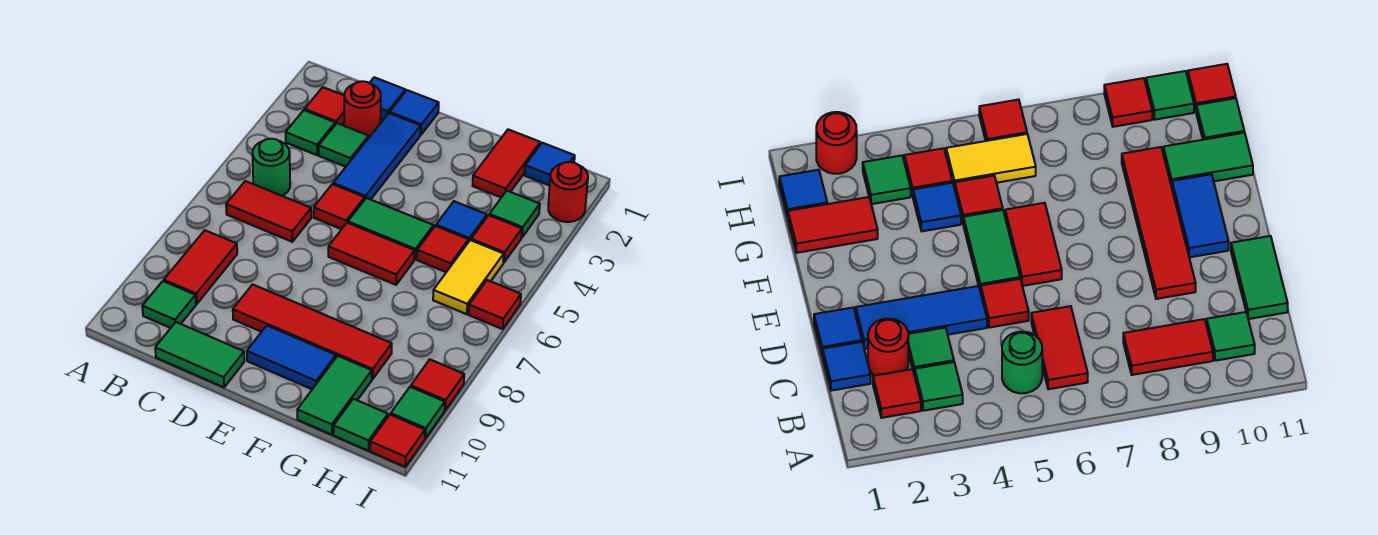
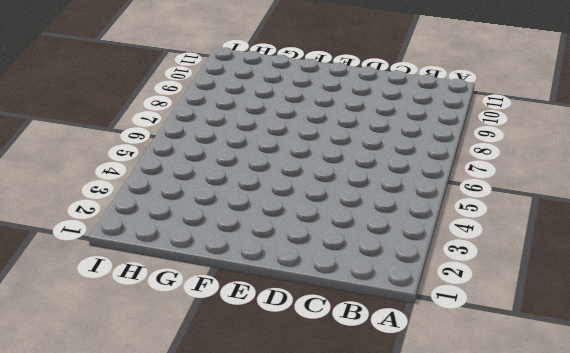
none -> red tile B2 level 1
none -> green tile B3 level 1
none -> green round brick B5 level 1
none -> red tile B6:C6 level 1

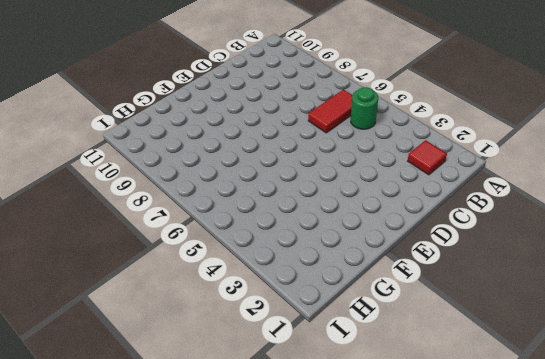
none -> green tile B3 level 1
none -> red tile B8:B9 level 1
none -> green tile B10 level 1
none -> blue tile C1 level 1

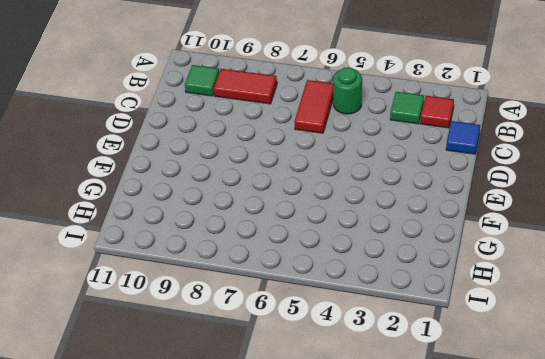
none -> red round brick C2 level 1
none -> green tile C3 level 1
none -> green tile C11:D11 level 1
none -> blue tile D1 level 1

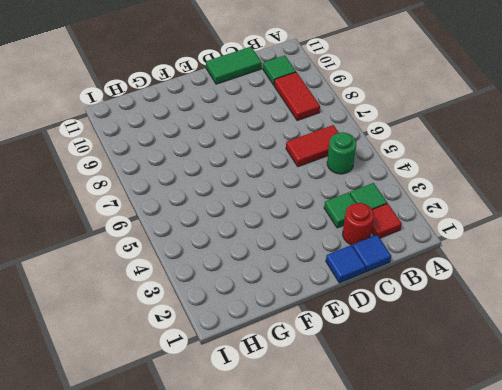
none -> blue tile D2:D4 level 1
none -> red tile D5 level 1
none -> red tile D9:G9 level 1
none -> green tile E5:F5 level 1

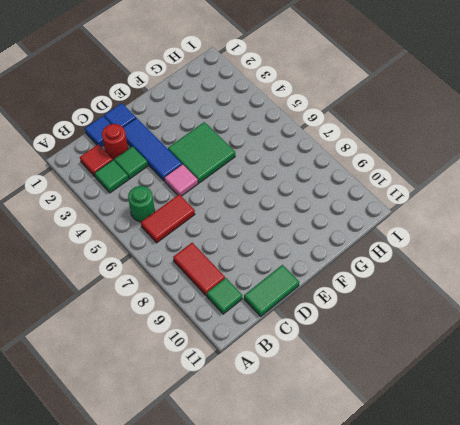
pink tile D5 level 1 -> red tile D5 level 1
green tile E4:F5 level 1 -> green tile E5:F5 level 1
none -> red tile D9:G9 level 1
none -> red tile E6:F6 level 1
none -> blue tile E10:F10 level 1
none -> red tile G1:G2 level 1

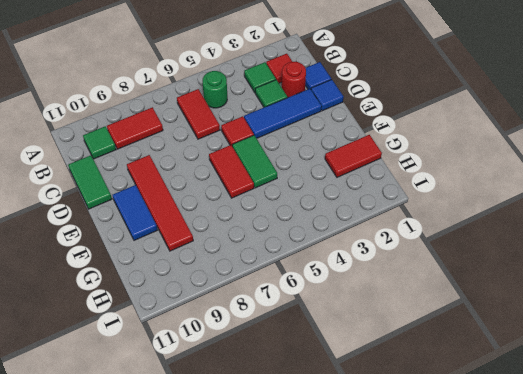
none -> blue tile G4 level 1
none -> red tile G5 level 1
none -> green tile G10:G11 level 1
none -> blue tile H1 level 1

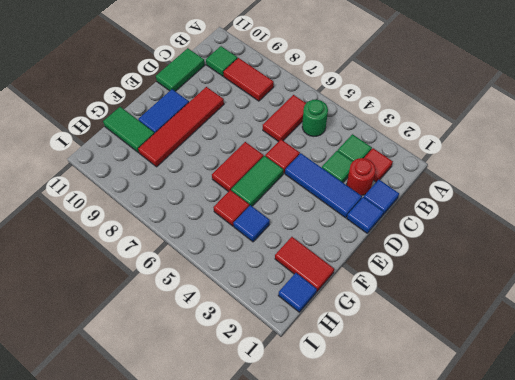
none -> green tile H3 level 1
none -> red tile H4 level 1
none -> yellow tile H5:H6 level 1
none -> green tile H11 level 1

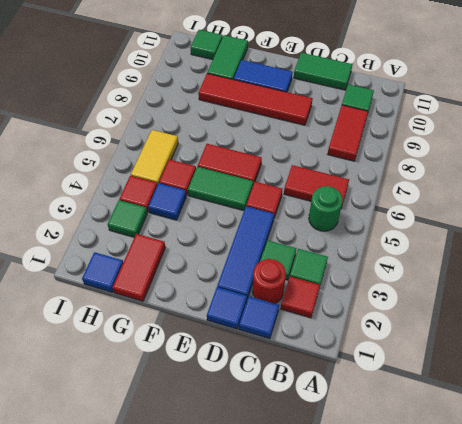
none -> red round brick I2 level 1
none -> red tile I6 level 1
none -> red tile I9 level 1
none -> green tile I10 level 1

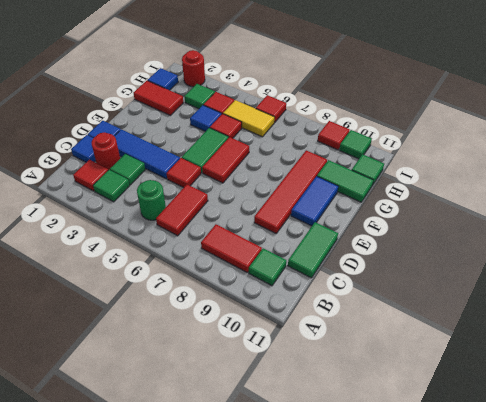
none -> red tile I11 level 1

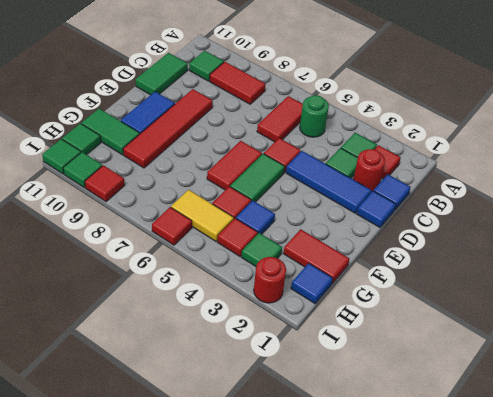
green tile I11 level 1 -> red tile I11 level 1

